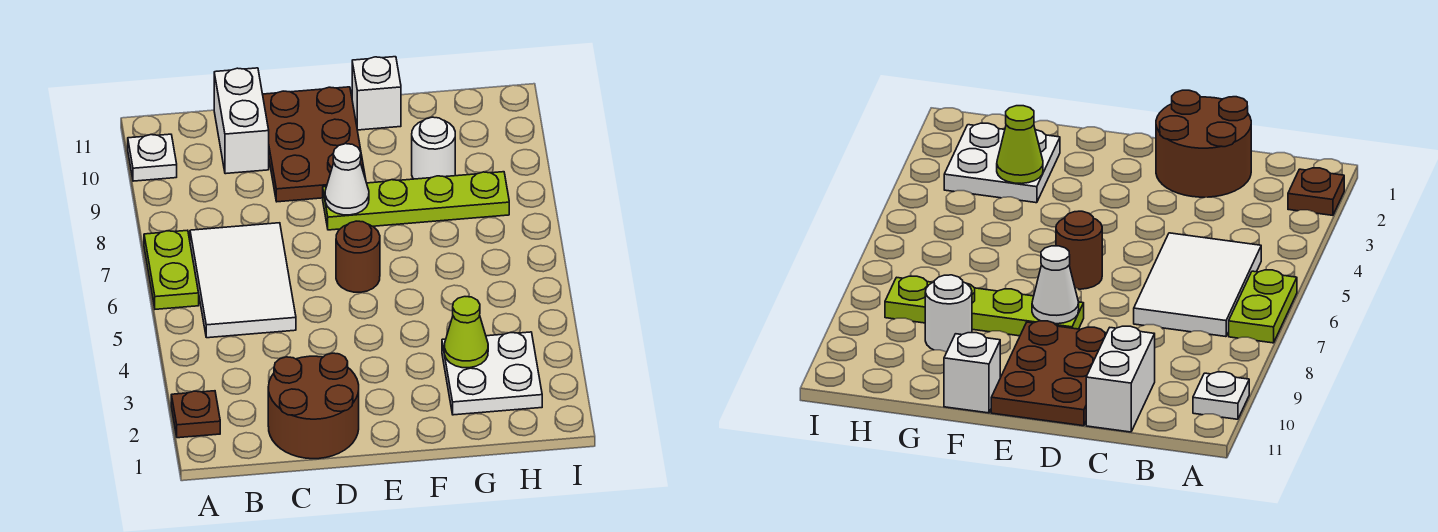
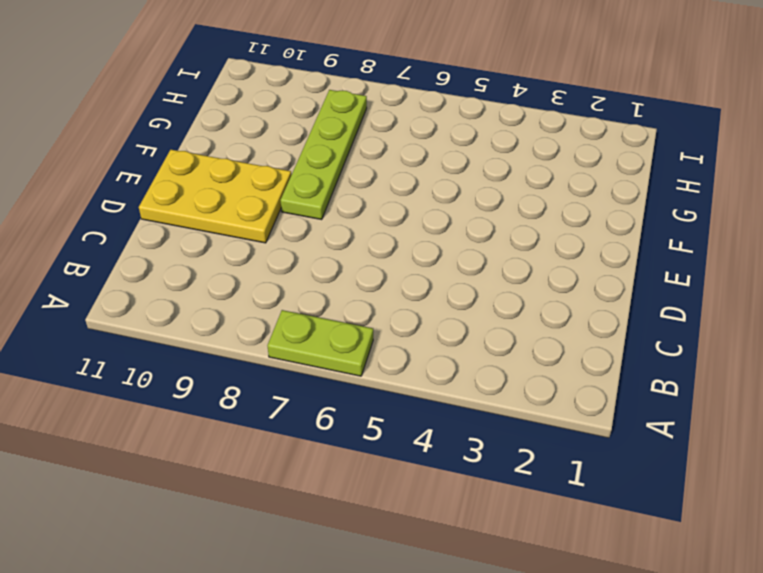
yellow plate D9:E11 level 1 -> brown plate D9:E11 level 1
none -> brown plate A2 level 1
none -> white plate A10 level 1
none -> white tile B5:C7 level 1

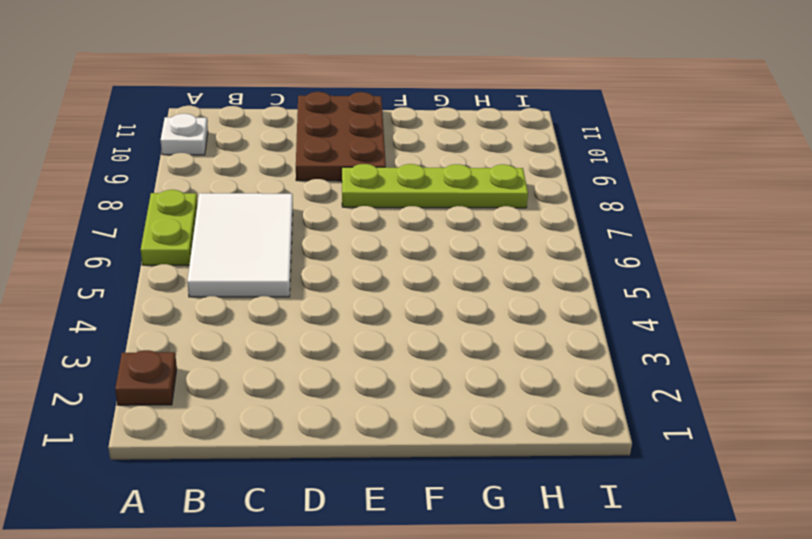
none -> brown round brick C1:D2 level 1
none -> white brick C10:C11 level 1
none -> brown round brick E6 level 1

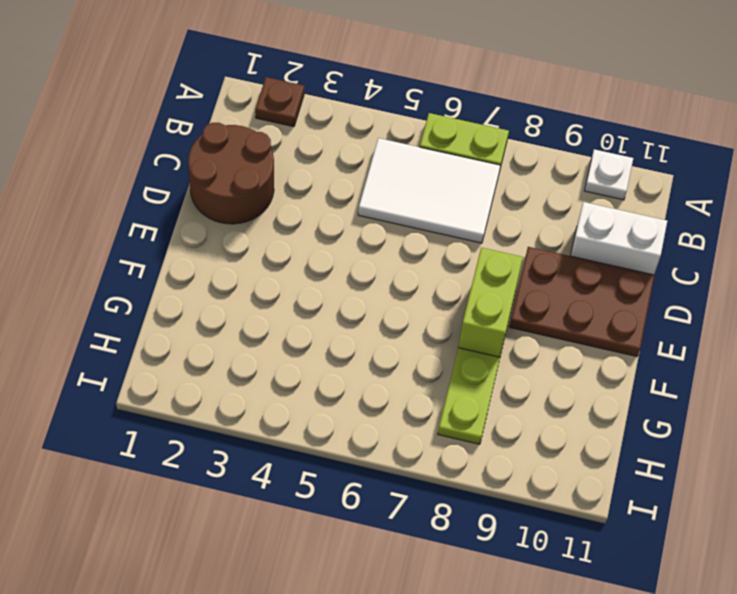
lime brick E8:F8 level 2 -> white cone E8 level 2
none -> brown round brick E6 level 1
none -> white brick F11 level 1
none -> white plate G2:H3 level 1

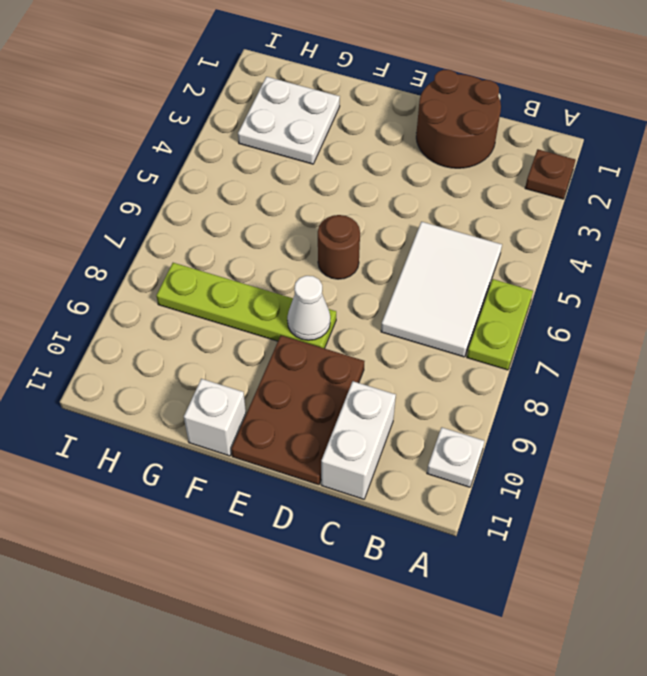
none -> white round brick G9 level 1
none -> lime cone G3 level 2

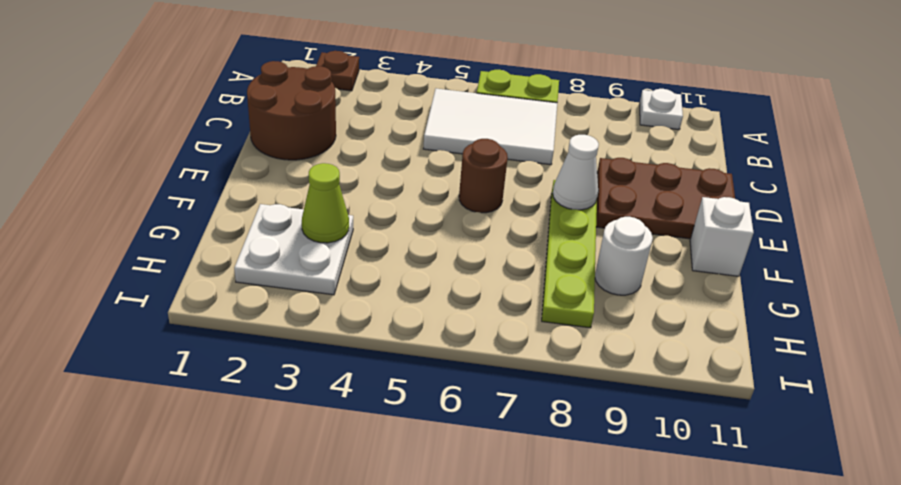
none -> white brick C10:C11 level 1

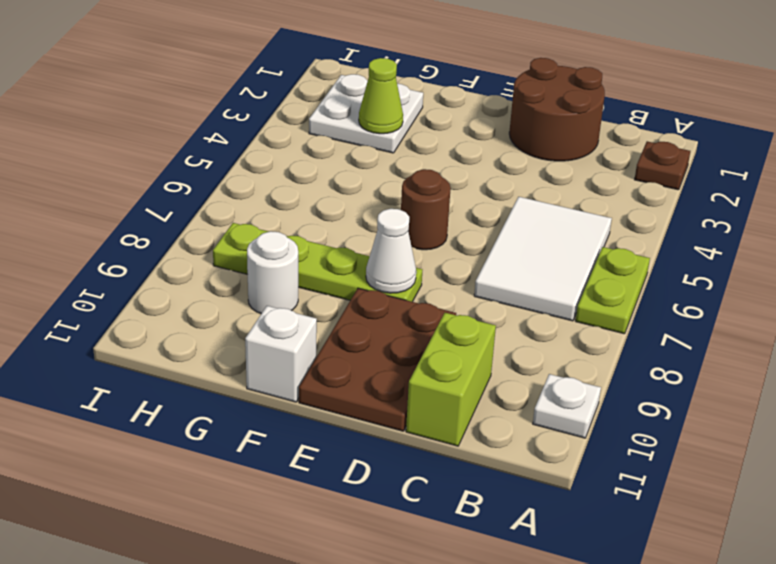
lime brick C10:C11 level 1 -> white brick C10:C11 level 1

